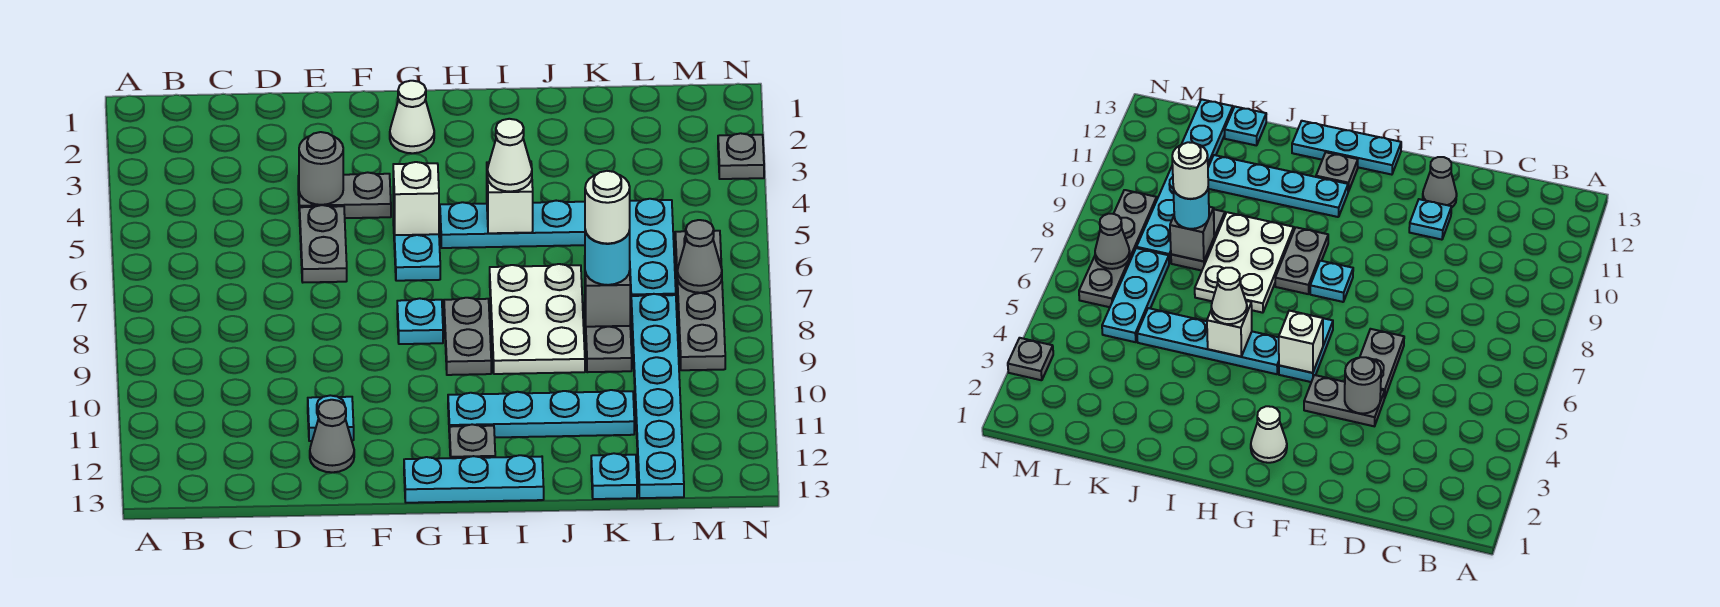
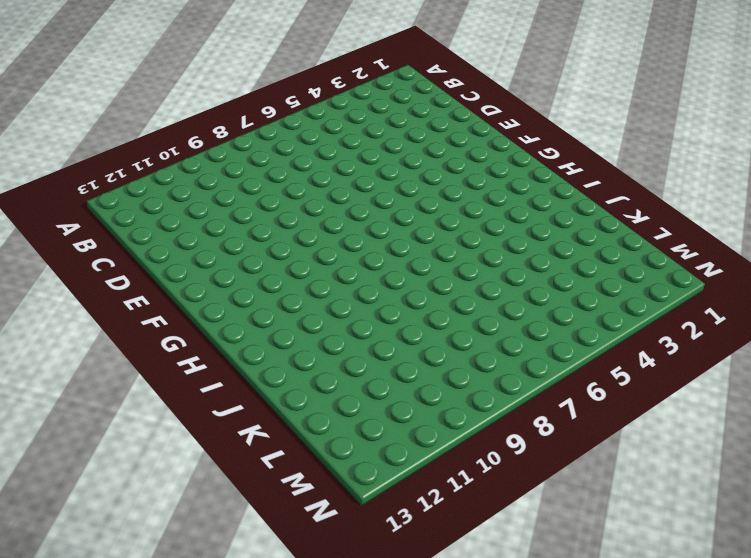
none -> grey plate E4:F4 level 1
none -> grey plate E5:E6 level 1
none -> cyan plate E11 level 1

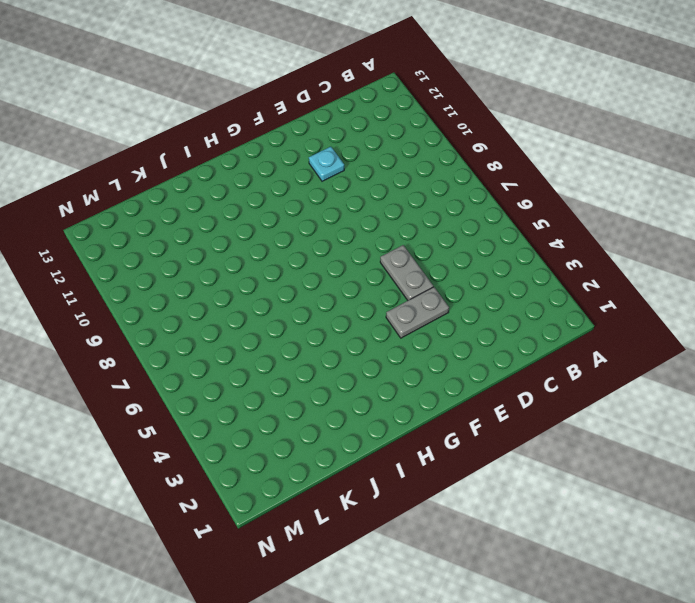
none -> grey cone E12 level 1
none -> white cone G2 level 1
none -> cyan plate G5:G6 level 1

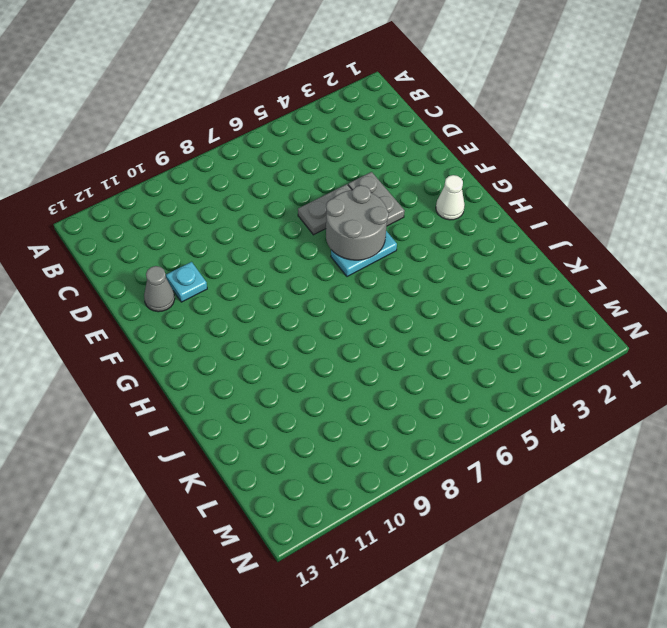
grey round brick F5:G6 level 2 -> white brick G5 level 2
none -> cyan plate G8 level 1
none -> cyan plate G13:I13 level 1
none -> cyan plate H5:K5 level 1

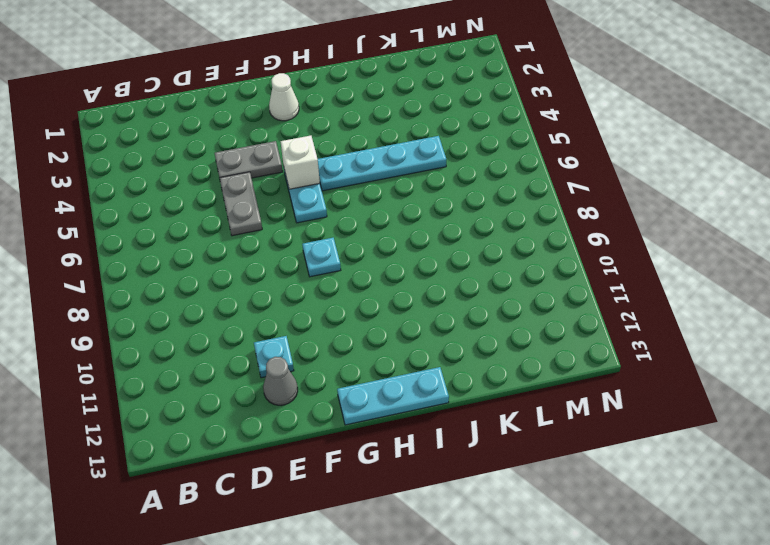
none -> grey plate H8:H9 level 1
none -> cyan plate H11:K11 level 1
none -> grey plate H12 level 1

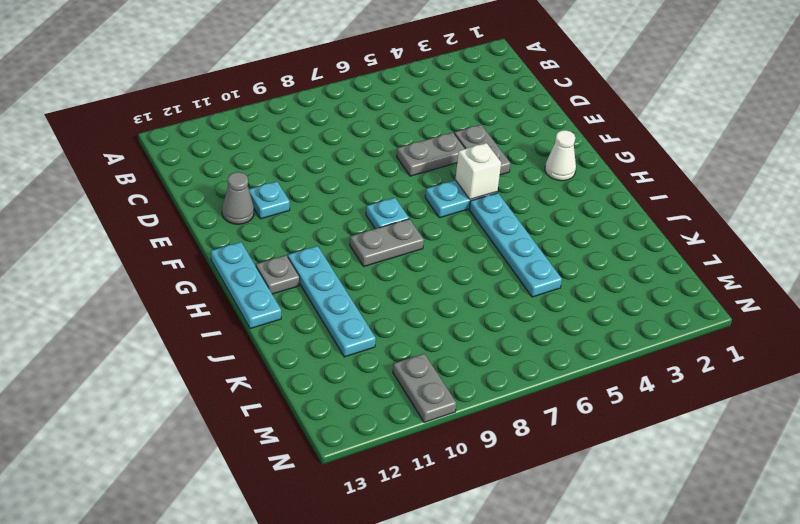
grey plate M10:N10 level 1 -> grey plate K8:K9 level 1
none -> white plate I7:J9 level 1
none -> cyan plate K13 level 1
none -> cyan plate L5:L7 level 1

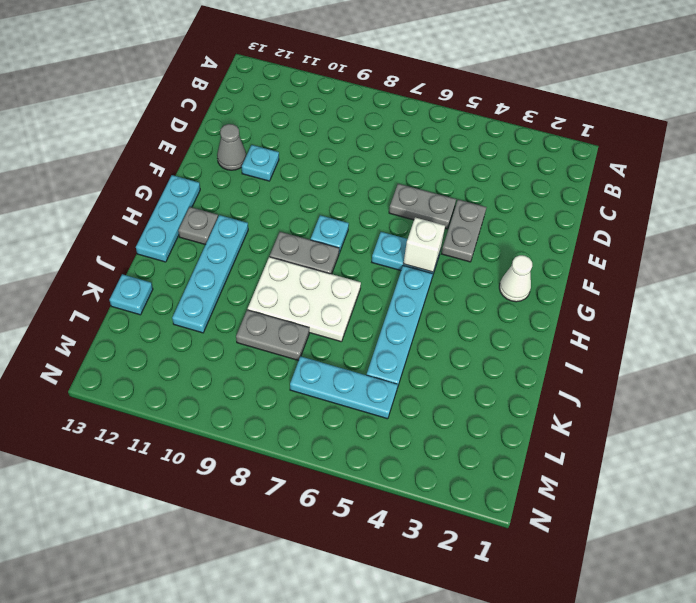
none -> cyan plate L8:L13 level 1
none -> grey plate M6:M9 level 1
none -> grey plate N3 level 1

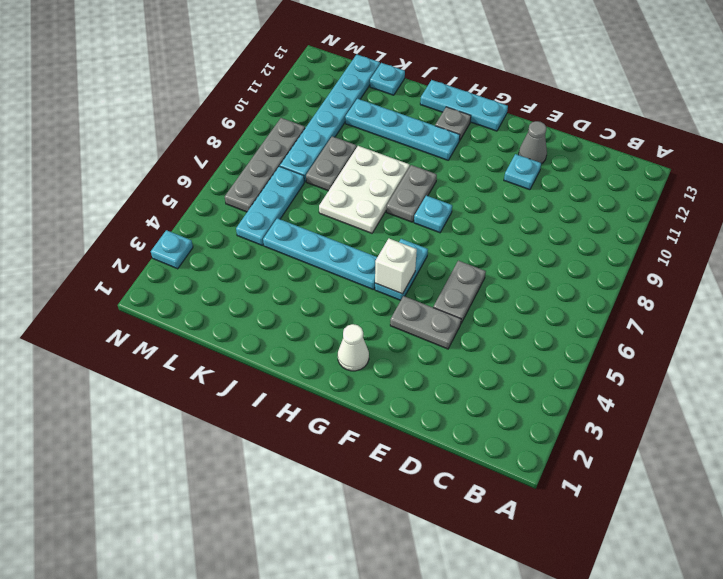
cyan plate N3 level 1 -> grey plate N3 level 1
none -> grey round brick E4 level 2
none -> white brick I5 level 2
none -> grey brick K8 level 2

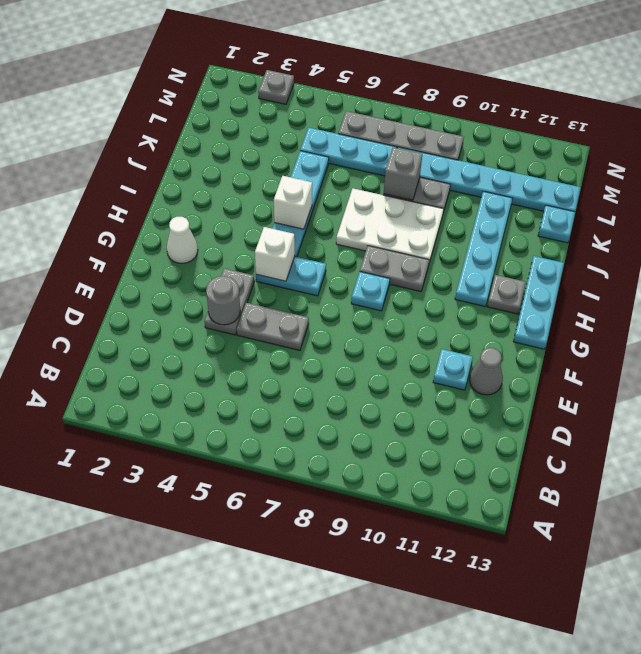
none -> grey cone M7 level 2
none -> white cone I5 level 3
none -> cyan round brick K8 level 3

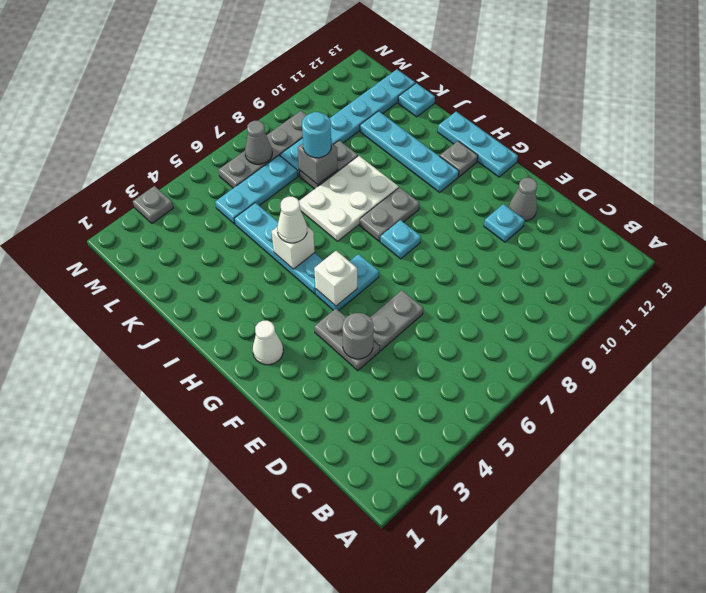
none -> white round brick K8 level 4

